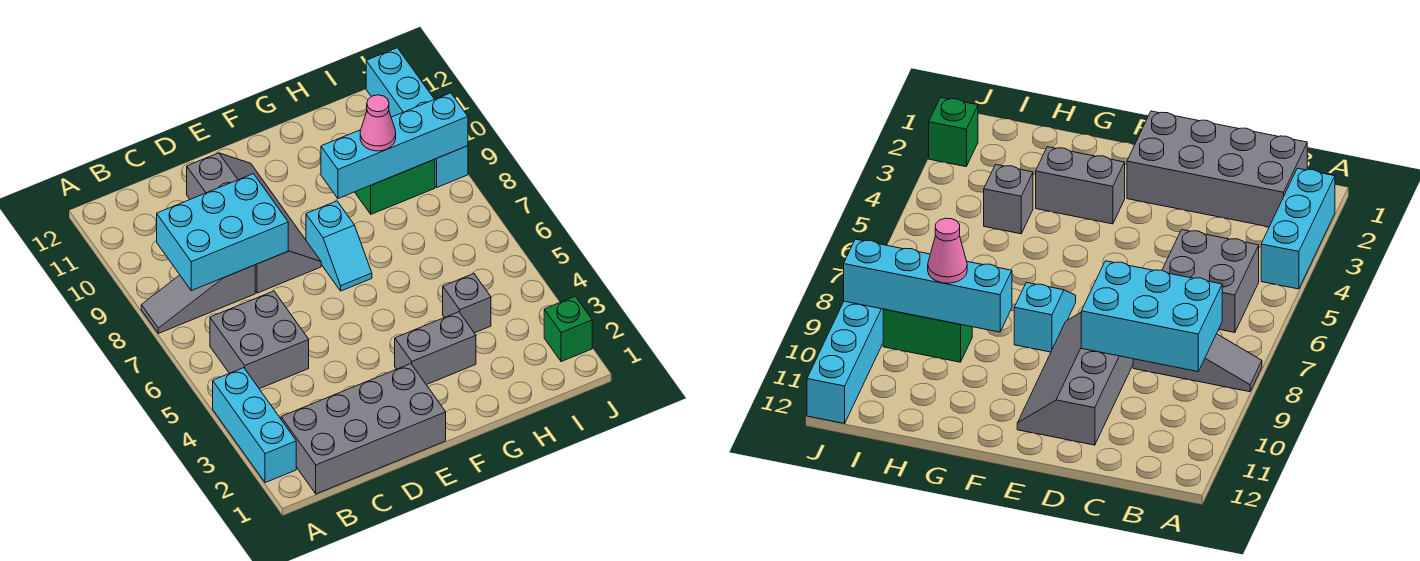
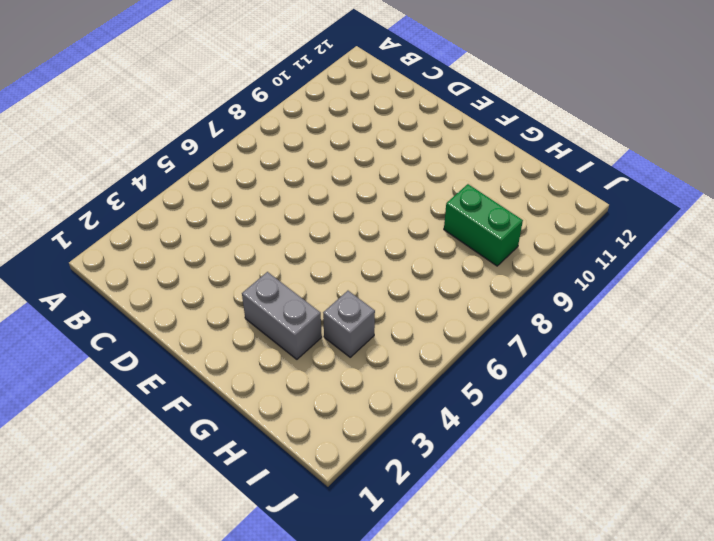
none -> cyan brick A2:A4 level 1
none -> grey slope A8:C8 level 1 top C
none -> grey brick B1:E2 level 1

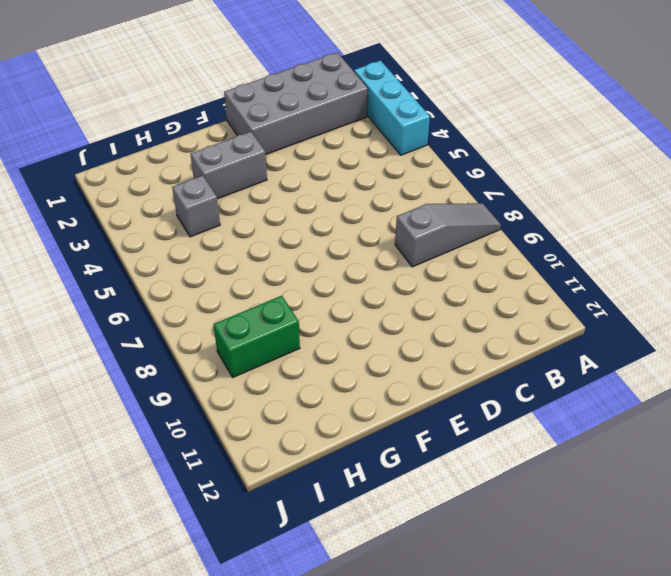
none -> grey brick B5:C6 level 1
none -> grey slope D8:E11 level 1 top D
none -> cyan slope F7:F8 level 1 top 8

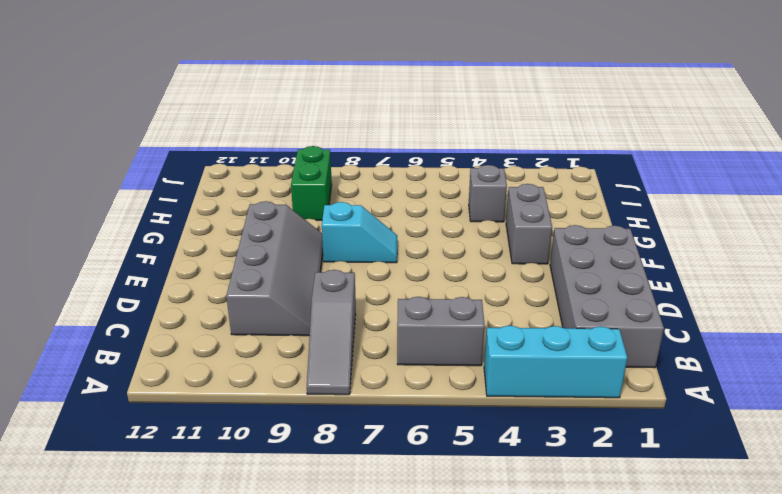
grey brick B5:B6 level 1 -> grey brick B5:C6 level 1
grey slope C9:F10 level 1 top 10 -> grey slope D8:E11 level 1 top D
none -> green brick J2 level 1
none -> cyan brick J9:J12 level 1
none -> cyan brick B8:D9 level 2

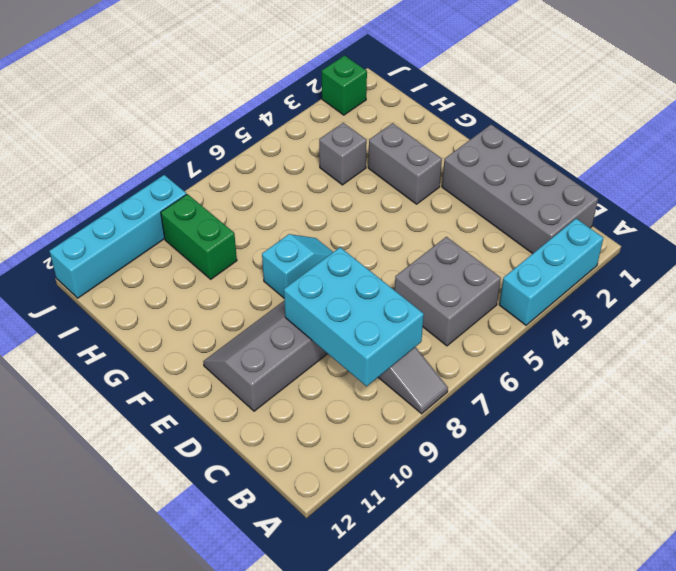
none -> cyan brick G9:J9 level 2
none -> pink cone H9 level 3

